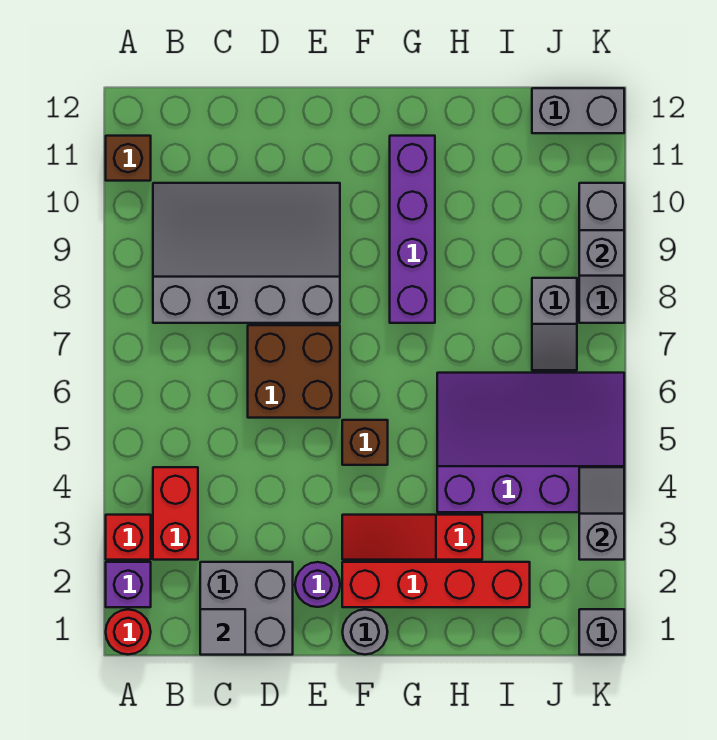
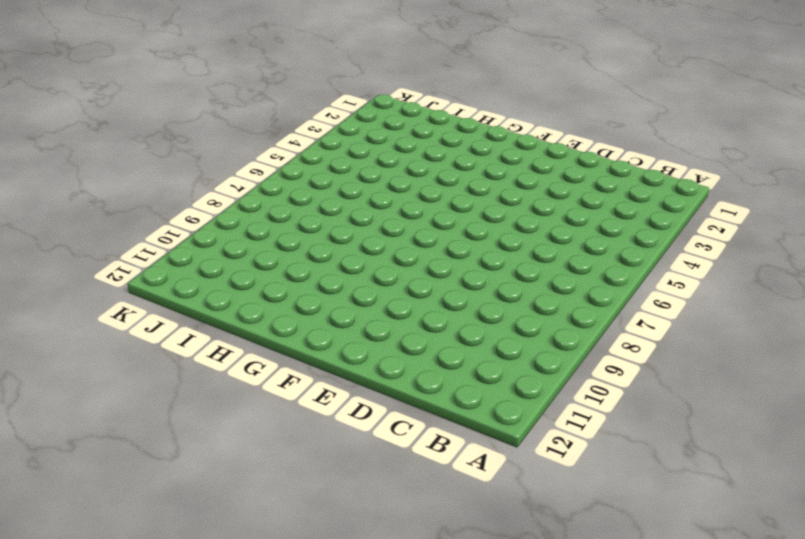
none -> red round brick A1 level 1
none -> purple brick A2 level 1
none -> red brick A3 level 1

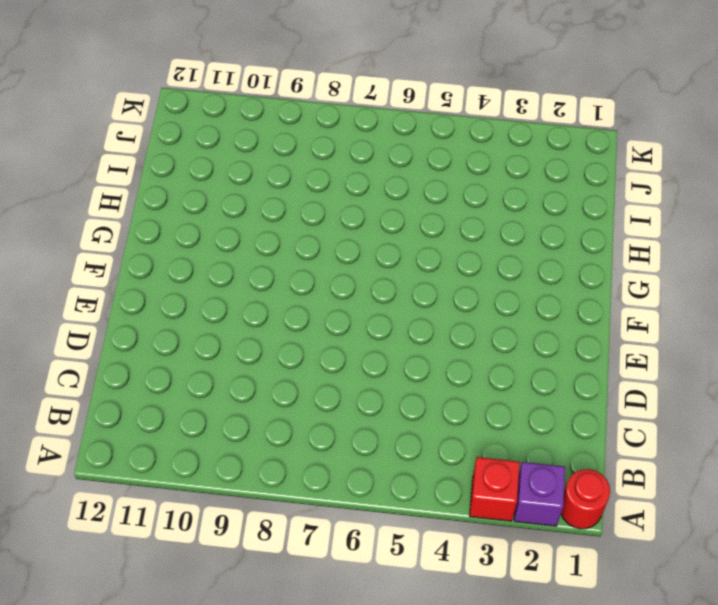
none -> brown brick A11 level 1
none -> red brick B3:B4 level 1
none -> grey slope B8:E10 level 1 top 8

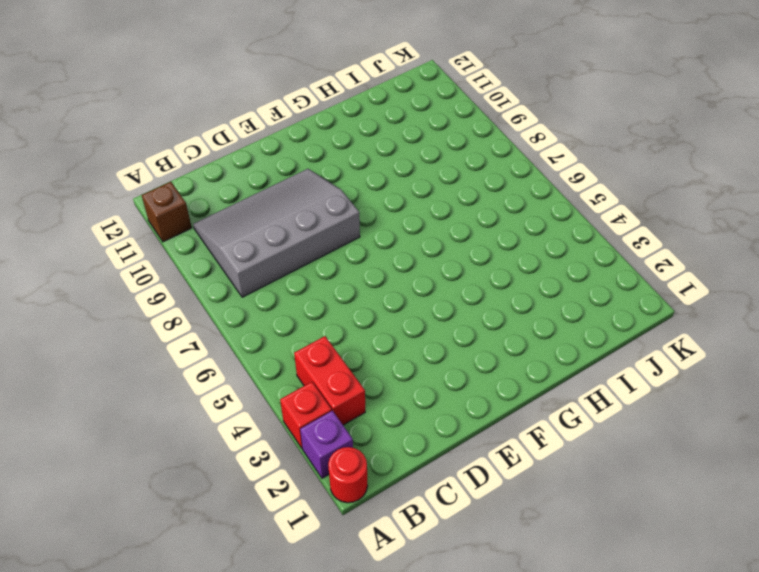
none -> grey brick C1:D2 level 1
none -> brown brick D6:E7 level 1
none -> purple round brick E2 level 1

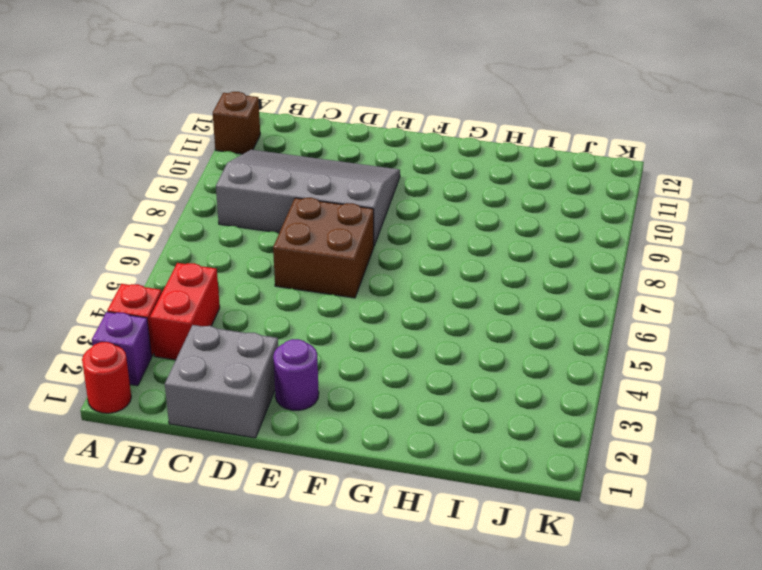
none -> grey round brick F1 level 1
none -> red brick F2:I2 level 1
none -> red slope F3:H3 level 1 top H

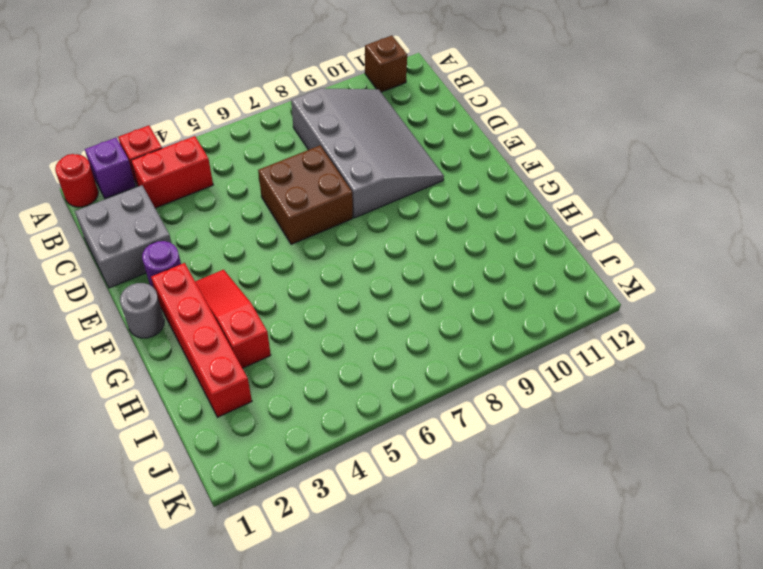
none -> brown brick F5 level 1
none -> purple brick G8:G11 level 1
none -> purple slope H4:K6 level 1 top 4

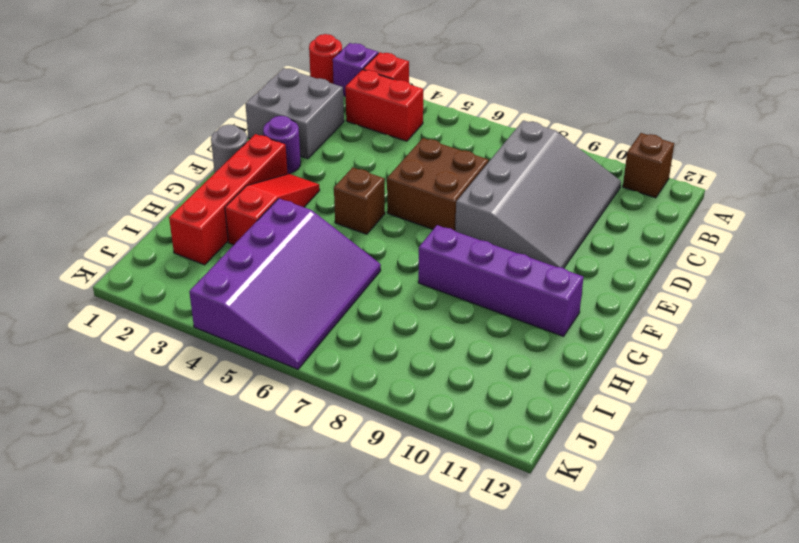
none -> grey slope J7:J8 level 1 top 8
none -> grey brick J12:K12 level 1
none -> grey brick K1 level 1

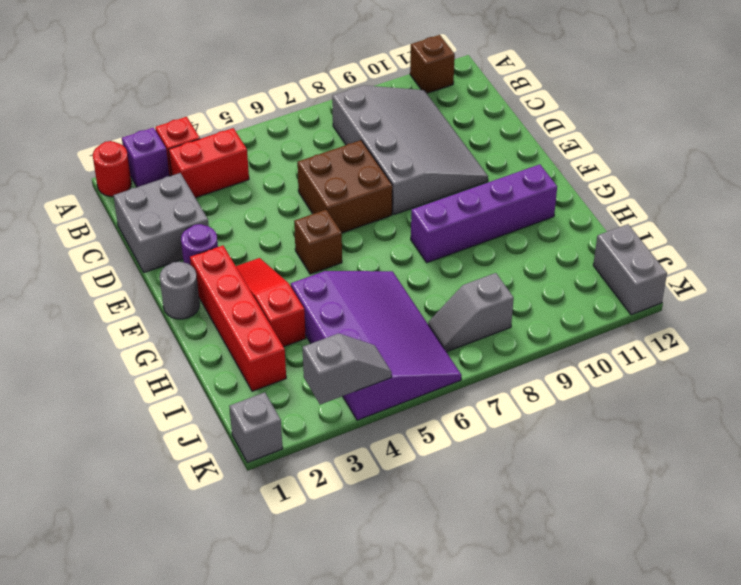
none -> grey brick K8:K10 level 1
none -> grey tile C1 level 2
none -> grey brick K9 level 2

